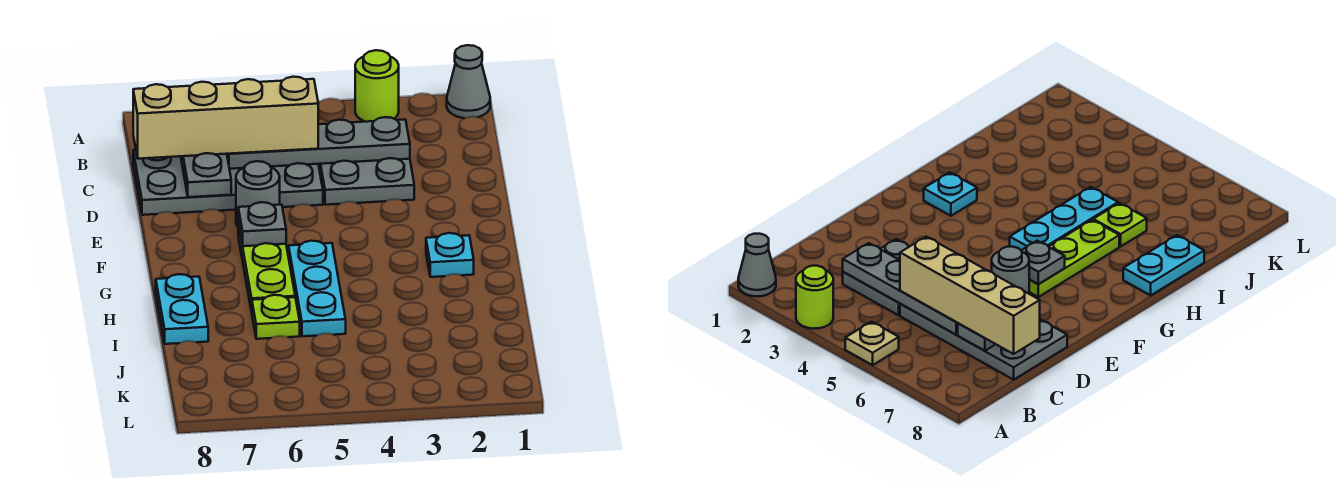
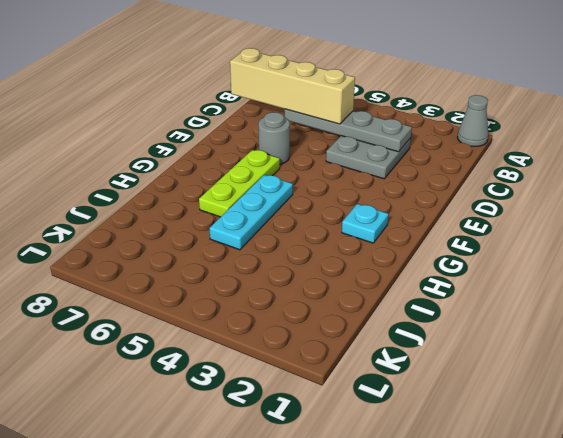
none -> lime round brick A3 level 1
none -> tan plate A5 level 1
none -> grey plate C5:D8 level 1

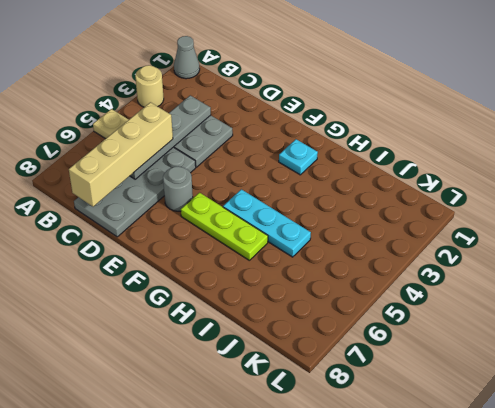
tan round brick A3 level 1 -> lime round brick A3 level 1
none -> cyan plate H8:I8 level 1
none -> lime plate I6 level 1
none -> grey plate C7:D7 level 2

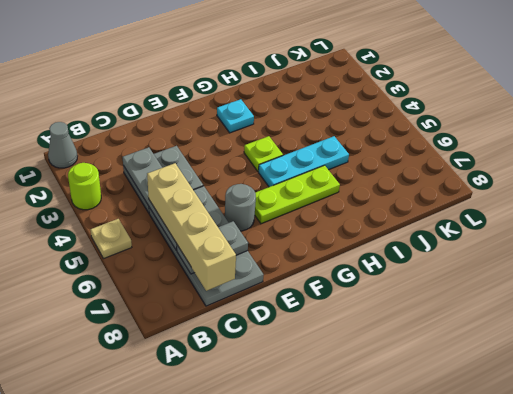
lime plate G4 level 1 -> lime plate I6 level 1
none -> cyan plate H8:I8 level 1
none -> grey plate F6 level 2

